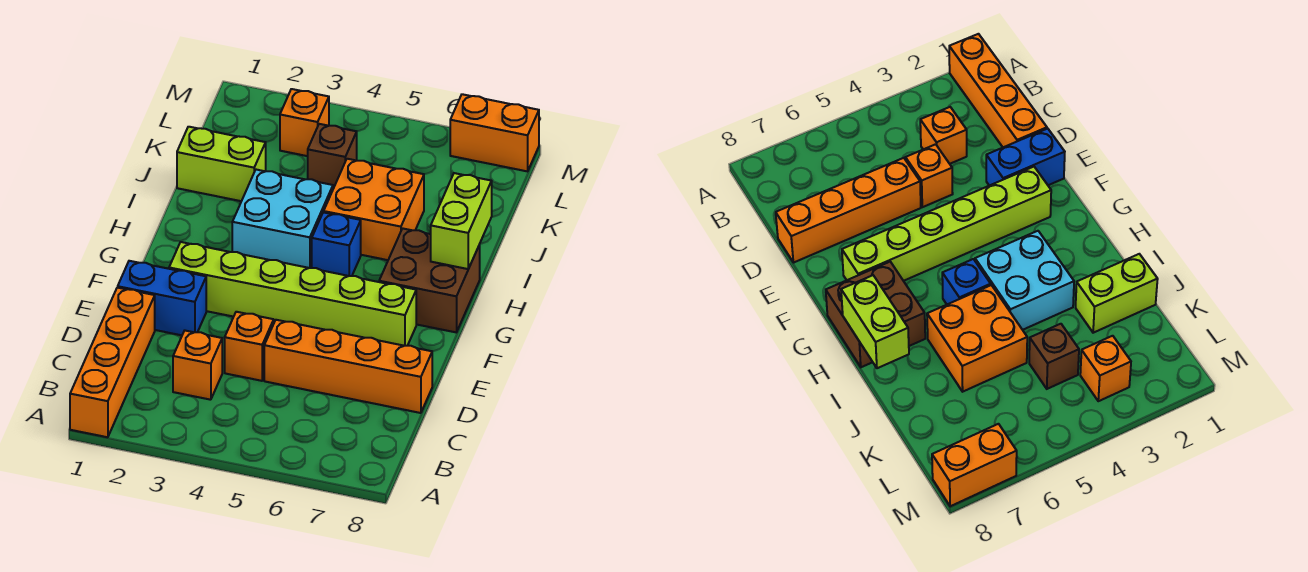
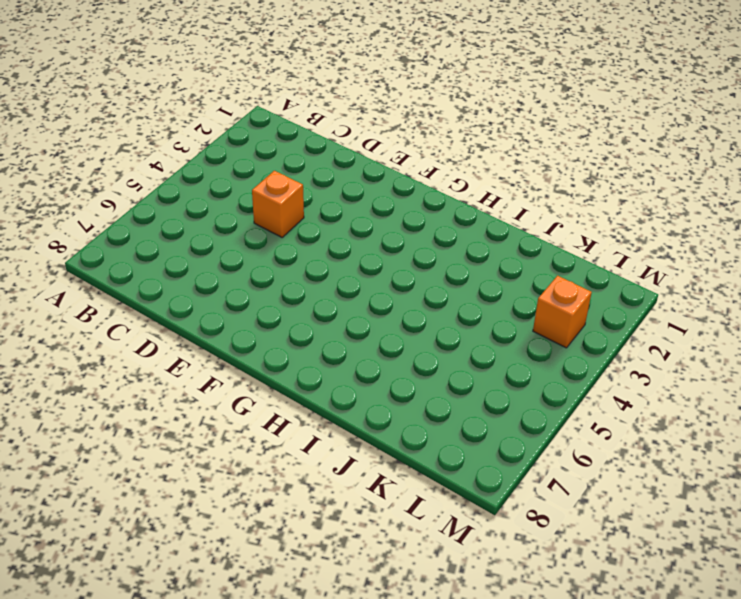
none -> orange brick A1:D1 level 1
none -> orange brick C3 level 1
none -> orange brick D5:D8 level 1

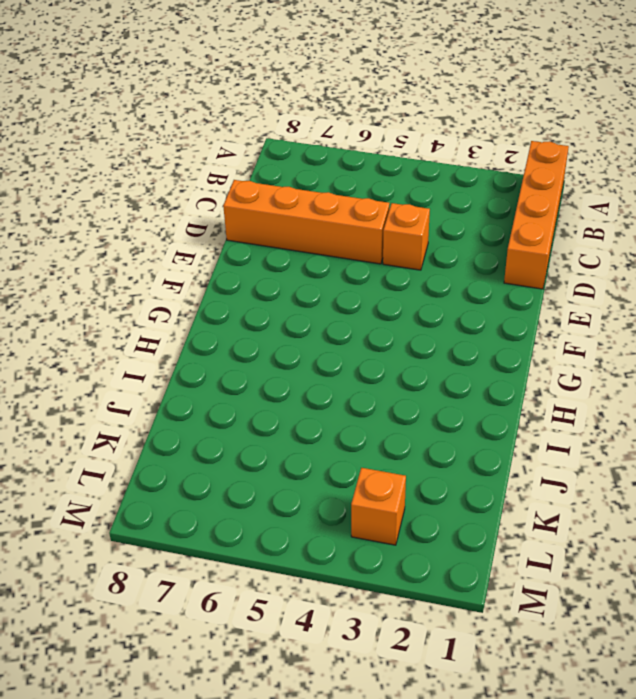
none -> orange brick C3 level 1
none -> blue brick E1:E2 level 1
none -> lime brick F2:F7 level 1

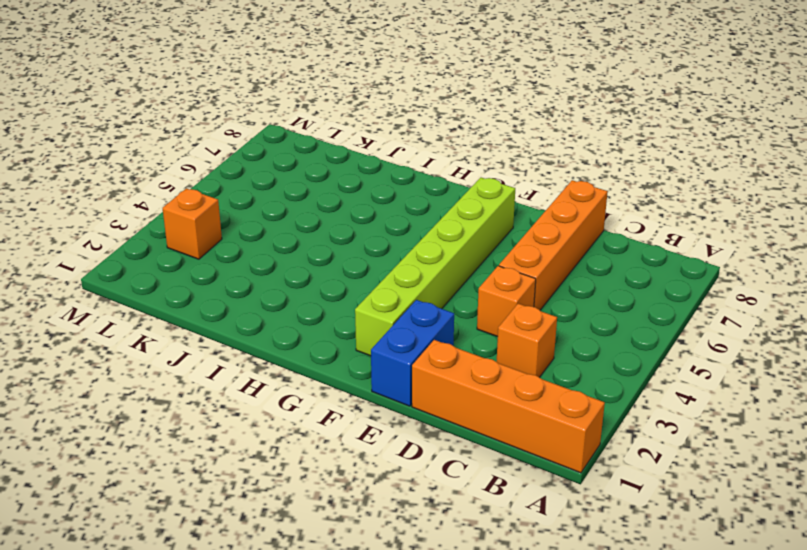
none -> brown brick G7:H8 level 1
none -> cyan brick H3:I4 level 1
none -> blue brick H5 level 1

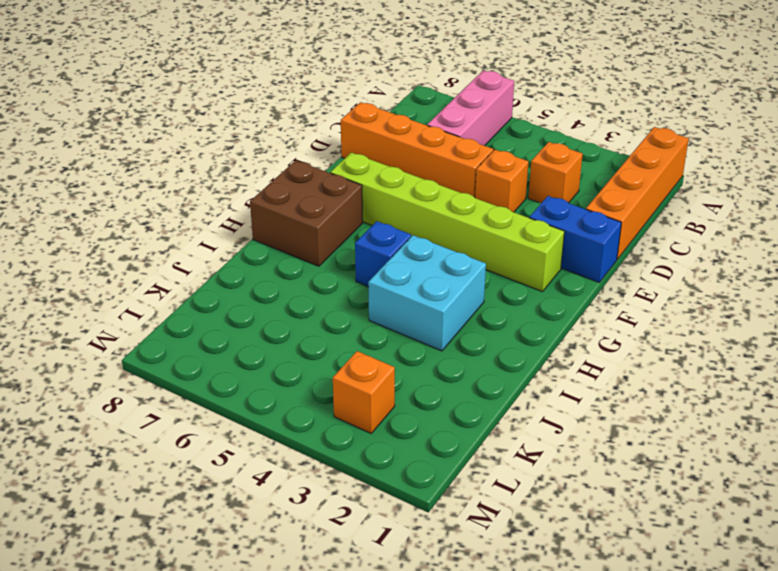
pink brick A6:C6 level 1 -> none
none -> orange brick I5:J6 level 1
none -> lime brick J1:J2 level 1
none -> brown brick K4 level 1

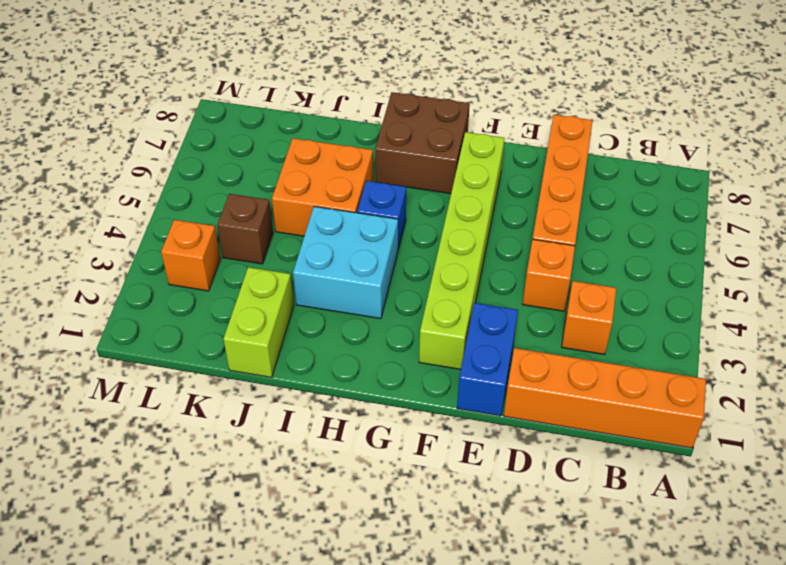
none -> orange brick M7:M8 level 1
none -> lime brick H8:I8 level 2

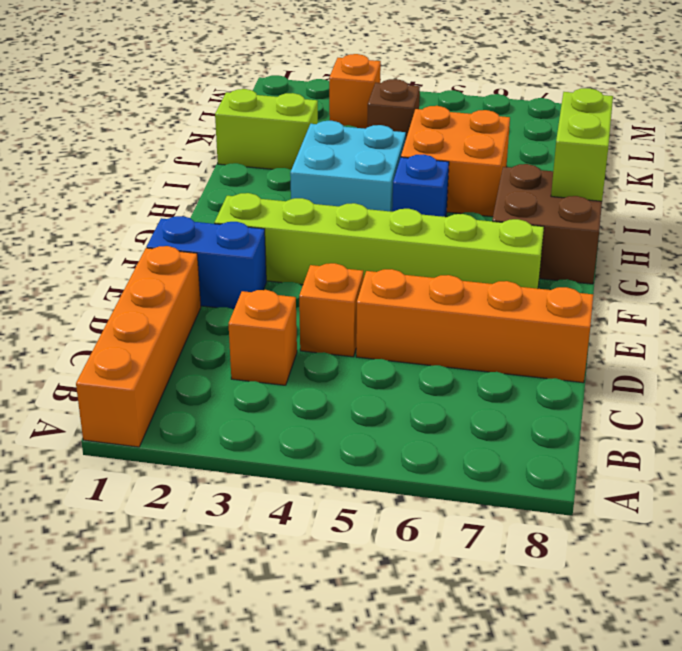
none -> orange brick M7:M8 level 1

